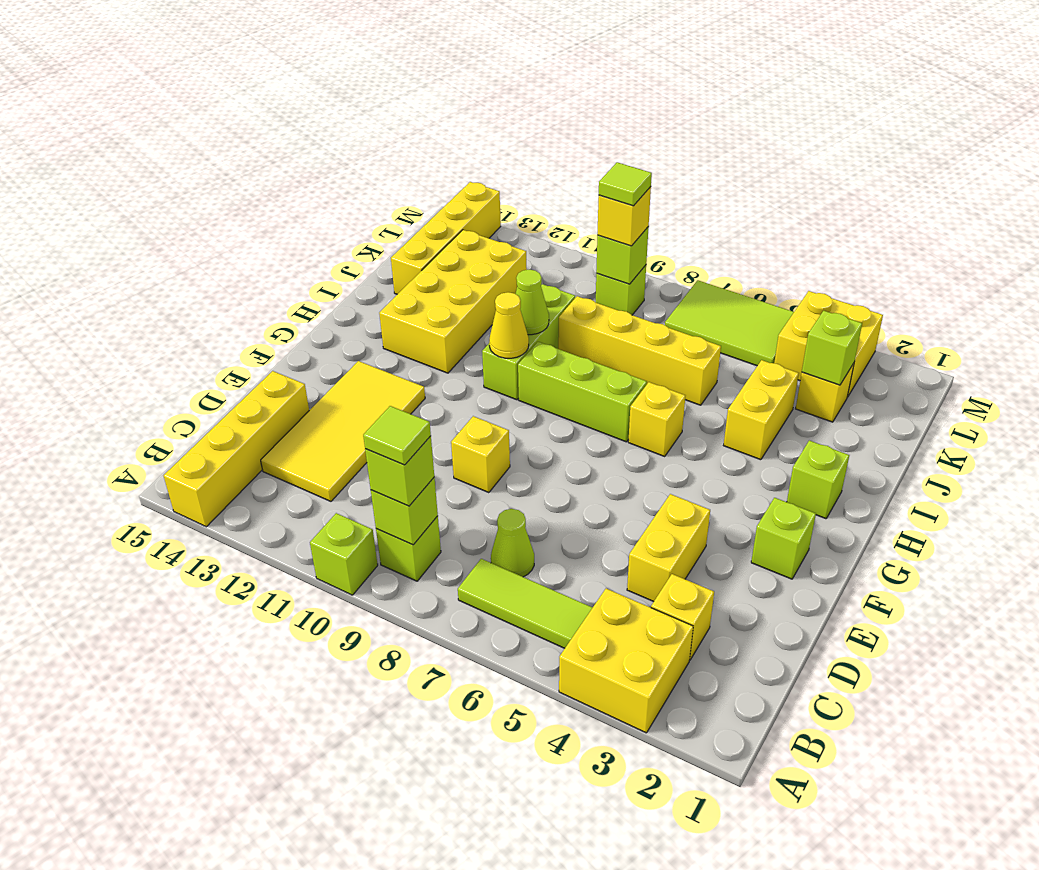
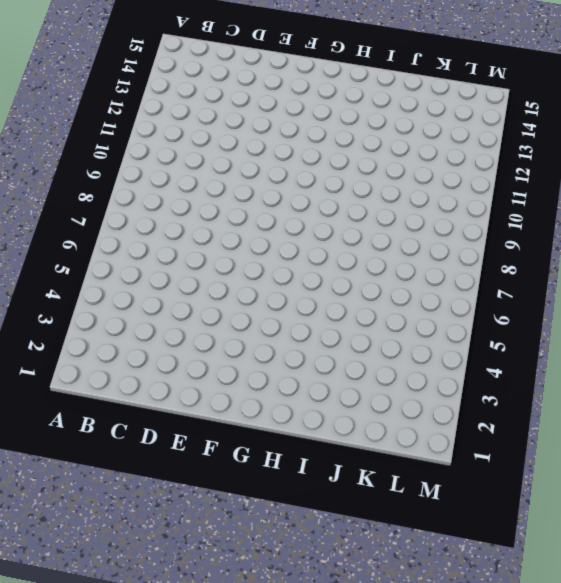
none -> yellow brick A3:B4 level 1
none -> lime brick A10 level 1
none -> yellow brick A14:D14 level 1
none -> lime tile B5:B7 level 1

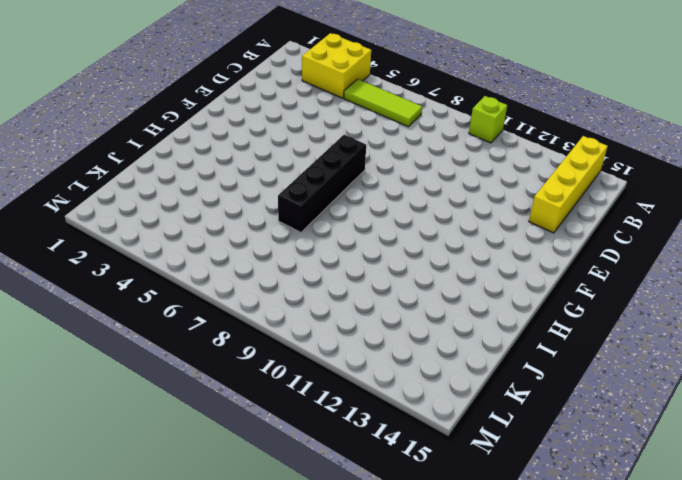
black brick F7:I7 level 1 -> lime brick H7:H9 level 1
none -> lime brick B9 level 1
none -> yellow brick C3 level 1
none -> lime cone C7 level 1
none -> yellow tile C12:F13 level 1

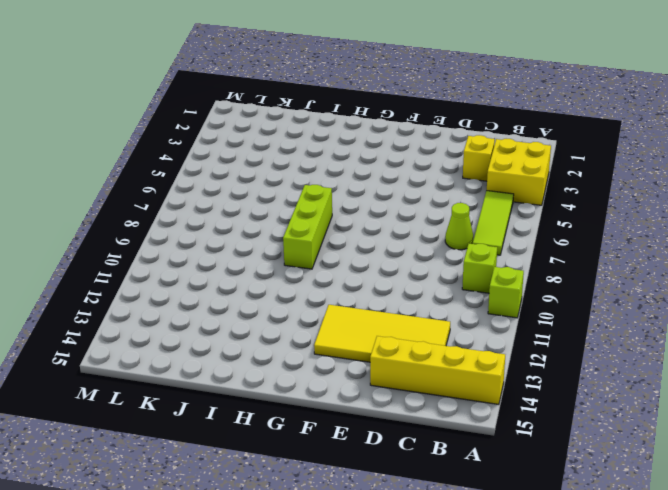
none -> yellow brick D4:E4 level 1
none -> yellow brick E9 level 1
none -> lime brick F2 level 1
none -> lime brick H2 level 1

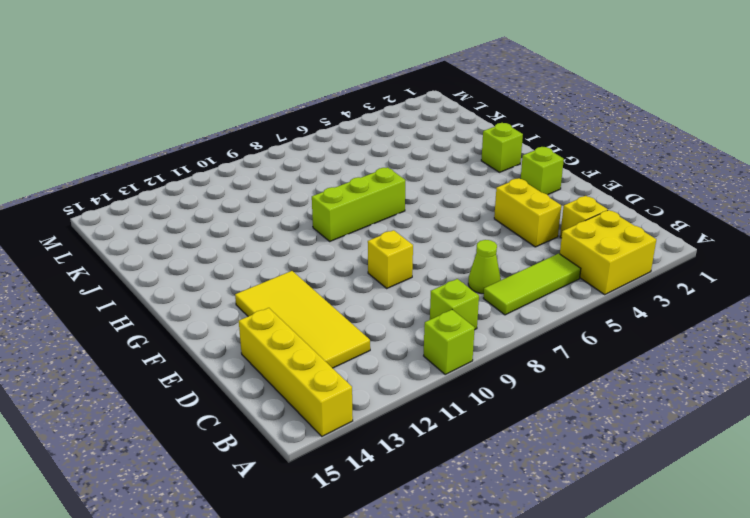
none -> yellow brick H6 level 1
none -> lime brick H10:J10 level 1
none -> yellow brick H12:K13 level 1
none -> yellow brick I4:J4 level 1

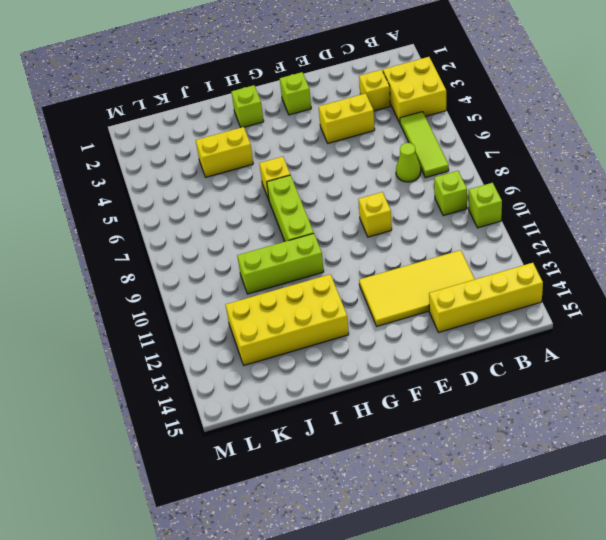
none -> yellow brick J6:J9 level 1
none -> yellow brick J14:M14 level 1
none -> yellow brick K3 level 1
none -> yellow brick L3:M4 level 1

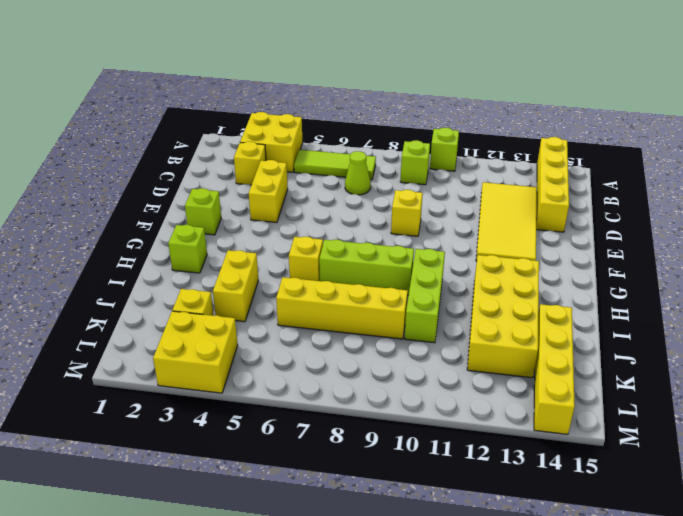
none -> lime tile L5:M7 level 1
none -> lime brick L9 level 1
none -> lime brick B9 level 2
none -> yellow cone H10 level 2

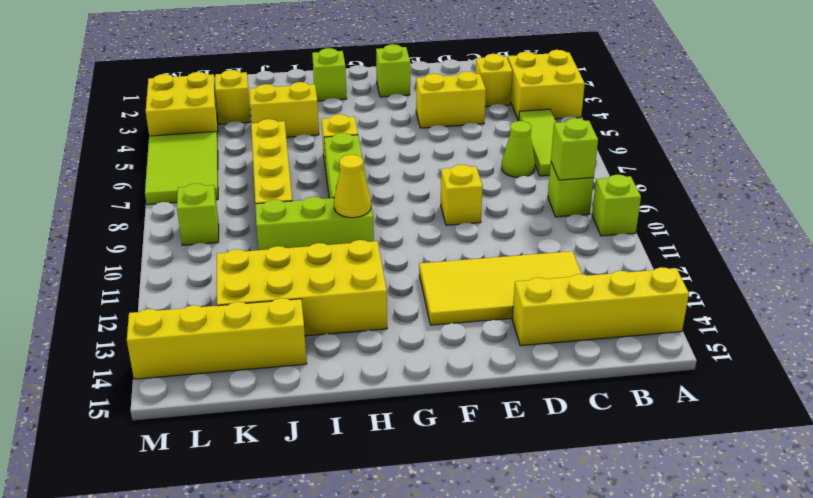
none -> lime cone I10 level 2
none -> lime brick K3 level 2
none -> lime brick L9 level 2
none -> lime brick B9 level 3

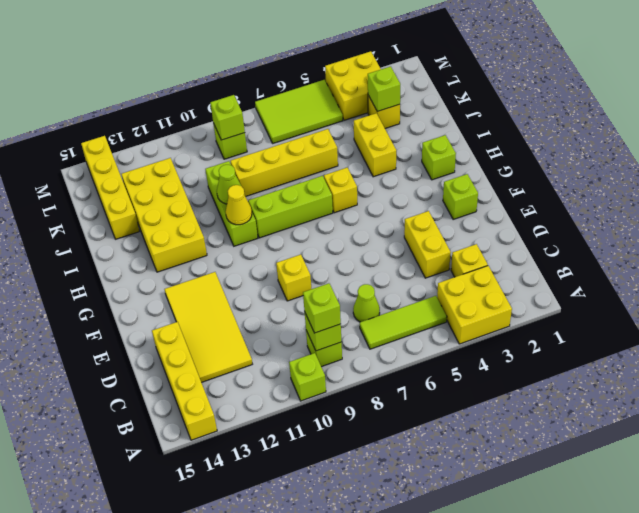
none -> yellow brick L9 level 3
none -> lime tile B9 level 4
none -> lime tile L9 level 4

